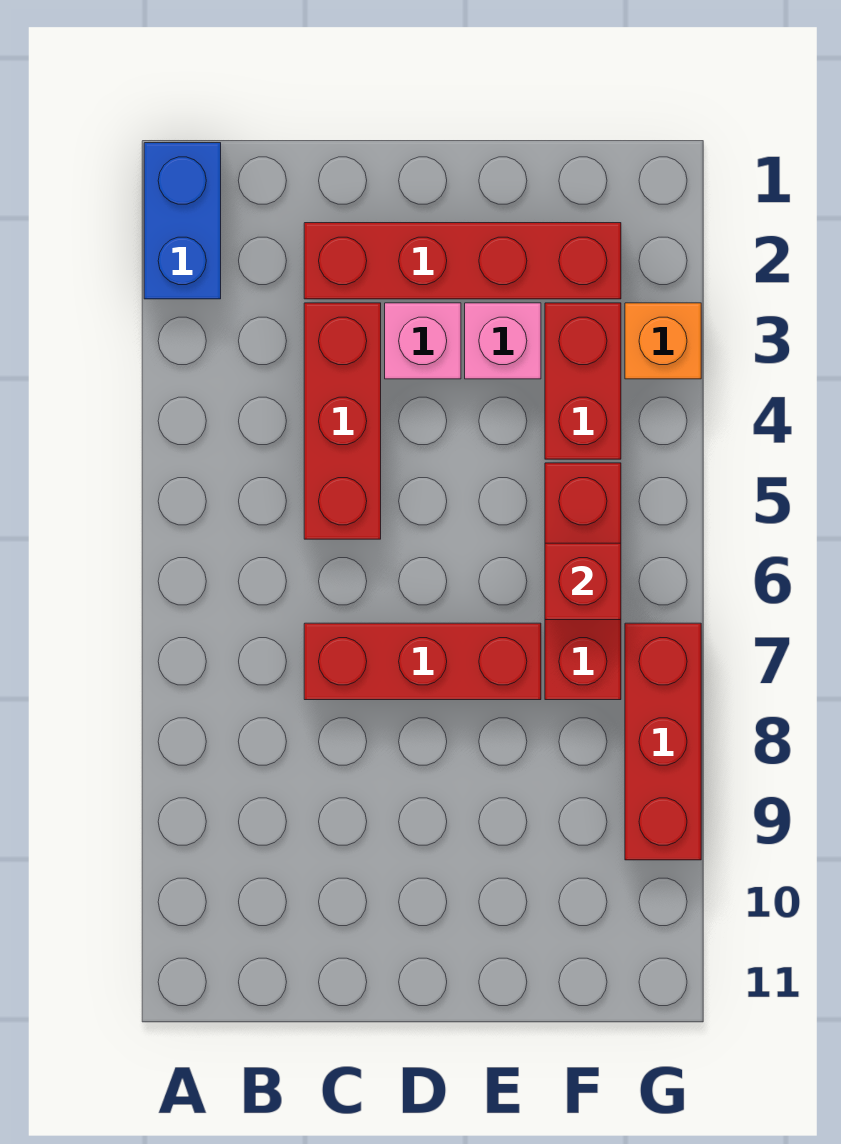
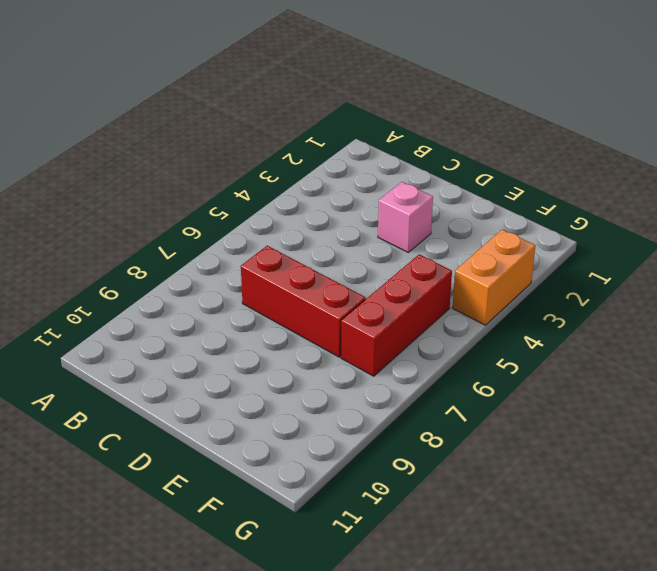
orange brick G3:G4 level 1 -> orange brick G3 level 1
none -> blue brick A1:A2 level 1
none -> red brick C2:F2 level 1

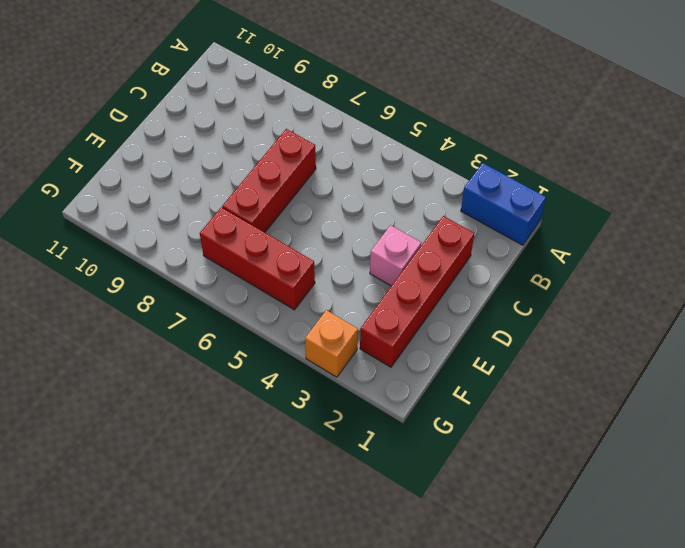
none -> red brick C3:C5 level 1
none -> pink brick E3 level 1

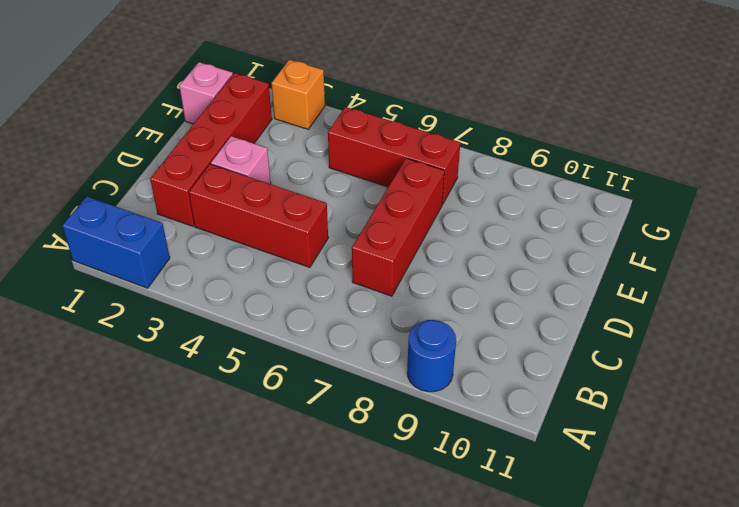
blue round brick A9 level 1 -> none
pink brick F1 level 1 -> pink brick E3 level 1
none -> red brick F3:F4 level 1
none -> red brick G7:G9 level 1

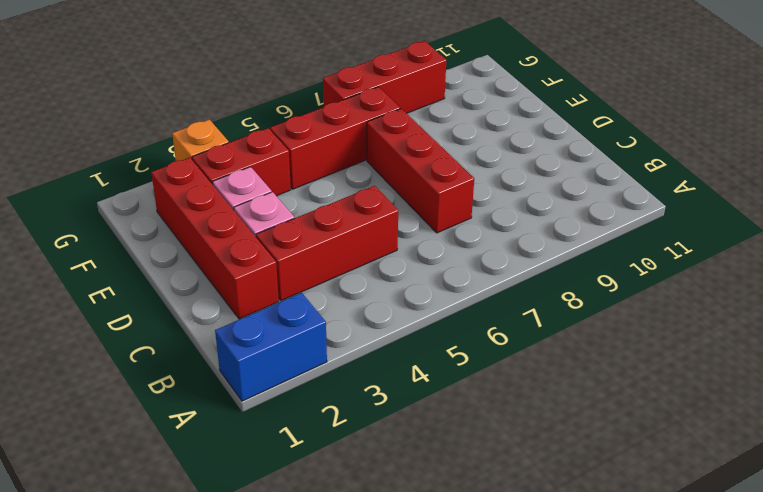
none -> red brick F6 level 2

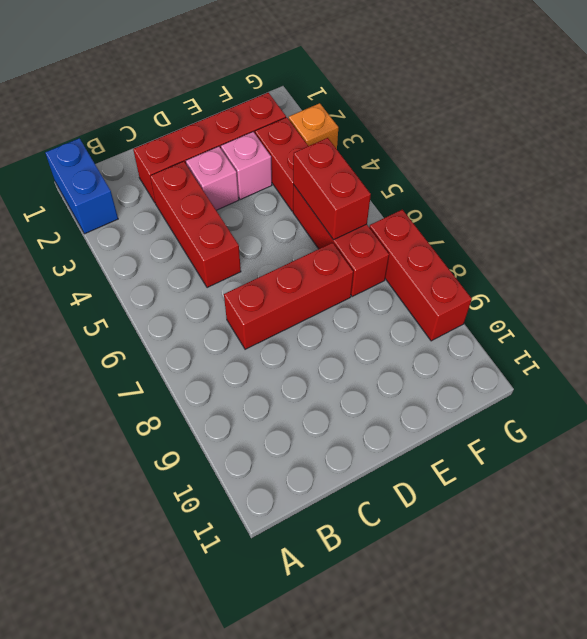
red brick F5:F6 level 2 -> red brick F6 level 2

